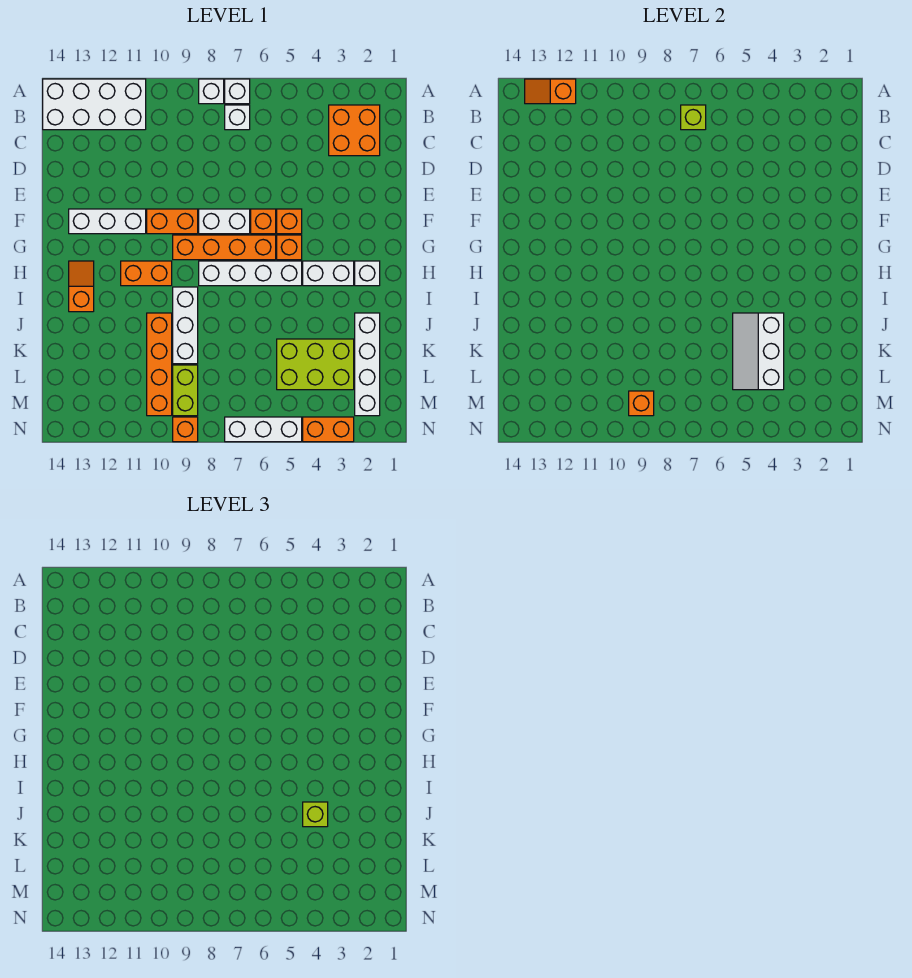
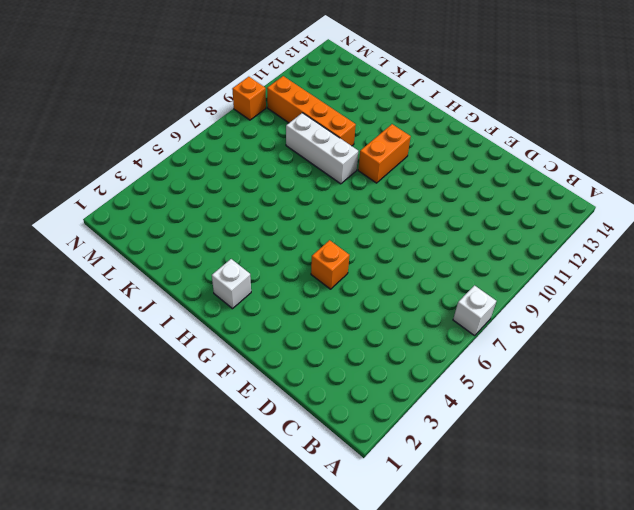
none -> white brick A8 level 1
none -> white brick A11:B14 level 1
none -> orange brick B2:C3 level 1
none -> white brick B7 level 1

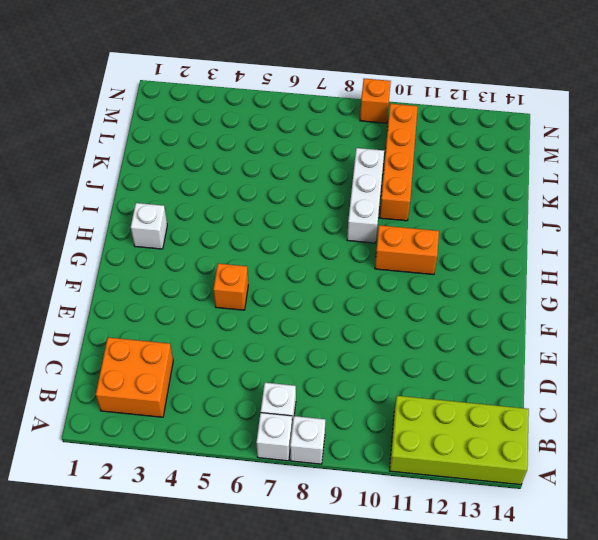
lime brick A11:B14 level 1 -> white brick A11:B14 level 1
none -> orange brick F6 level 1
none -> white brick F7:F8 level 1
none -> orange brick F9:F10 level 1
none -> white brick F11:F13 level 1

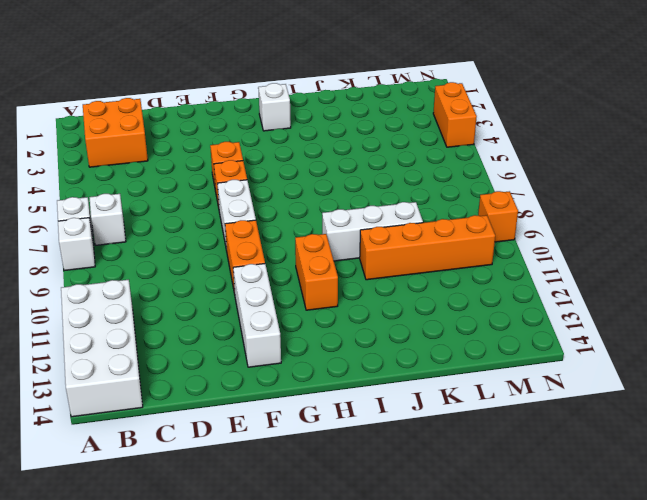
none -> orange brick G5 level 1
none -> orange brick G6:G9 level 1
none -> white brick H3:H4 level 1
none -> white brick H5:H8 level 1

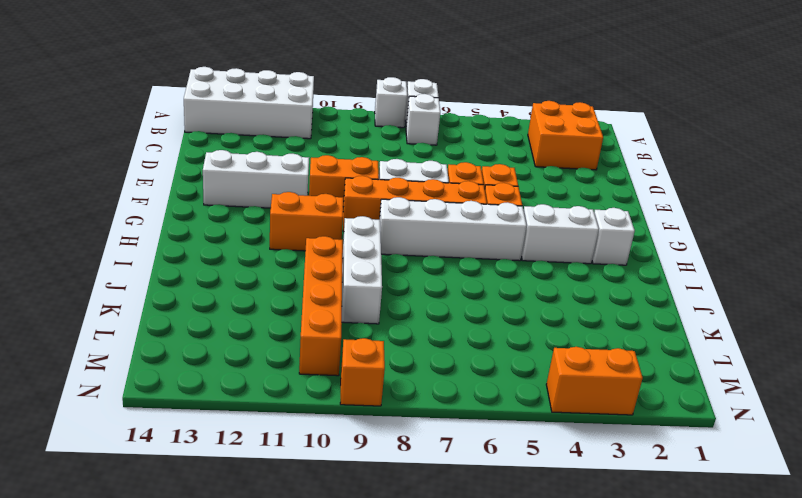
none -> orange slope H13:I13 level 1 top I
none -> white brick J2:M2 level 1
none -> lime brick K3:L5 level 1
none -> lime brick L9:M9 level 1

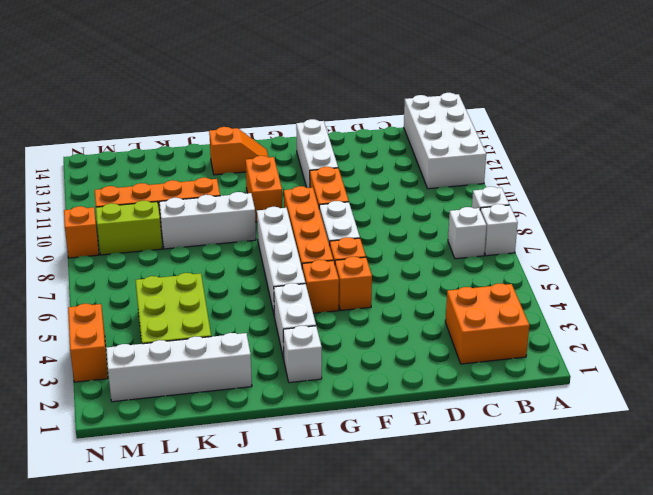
none -> white brick N5:N7 level 1
none -> orange slope A12:A13 level 2 top 12
none -> lime brick B7 level 2
none -> white slope J4:L5 level 2 top 4

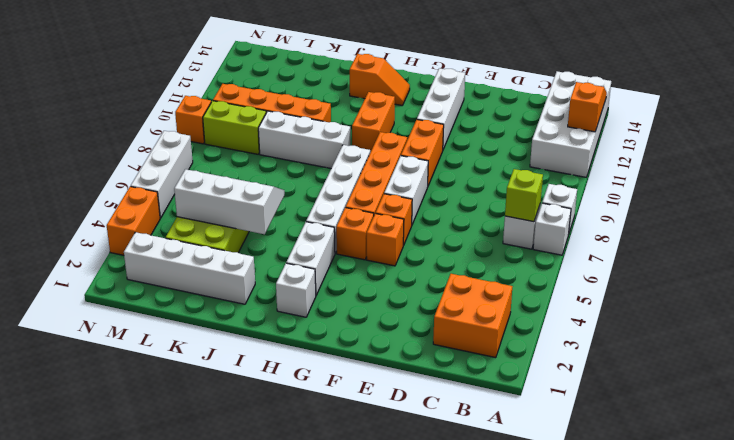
none -> orange brick M9 level 2
none -> lime brick J4 level 3

